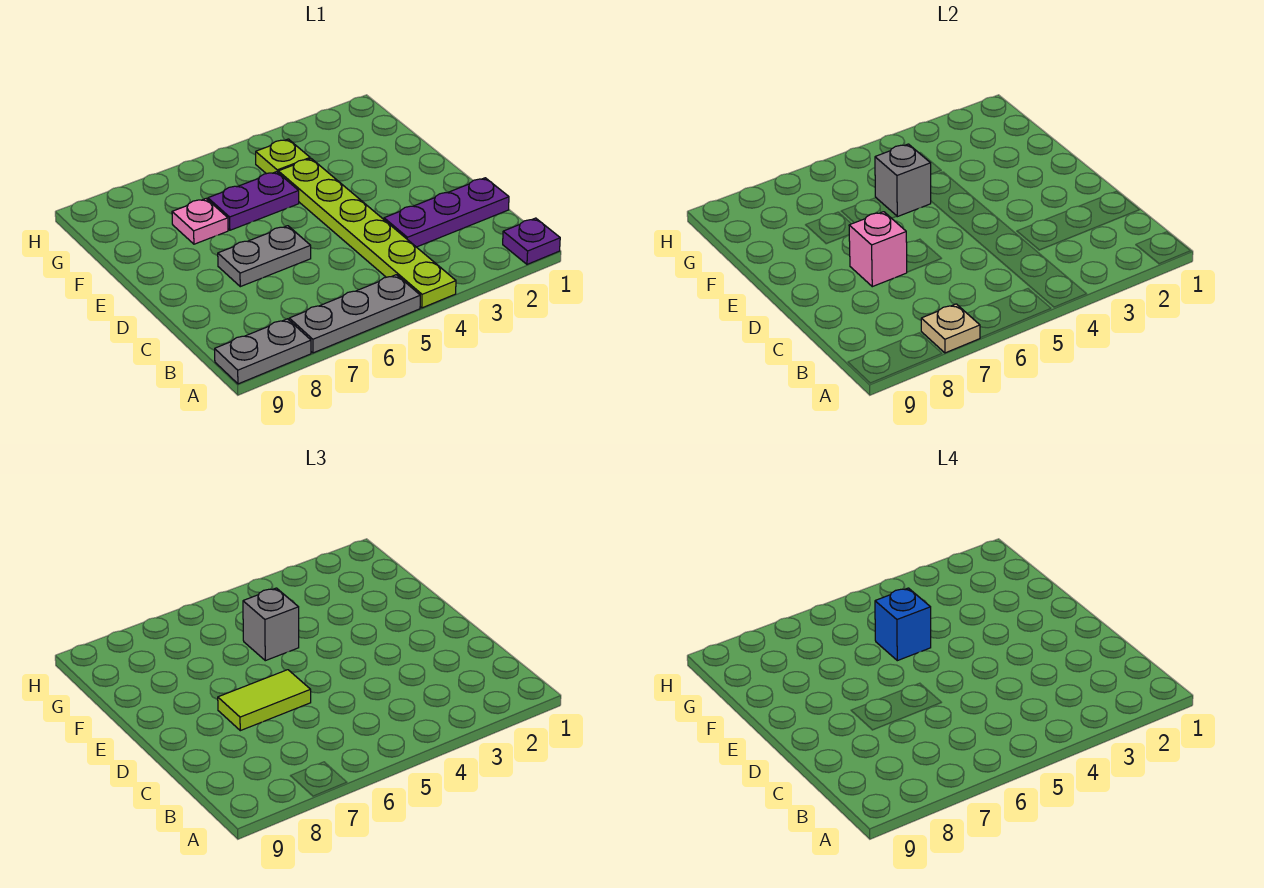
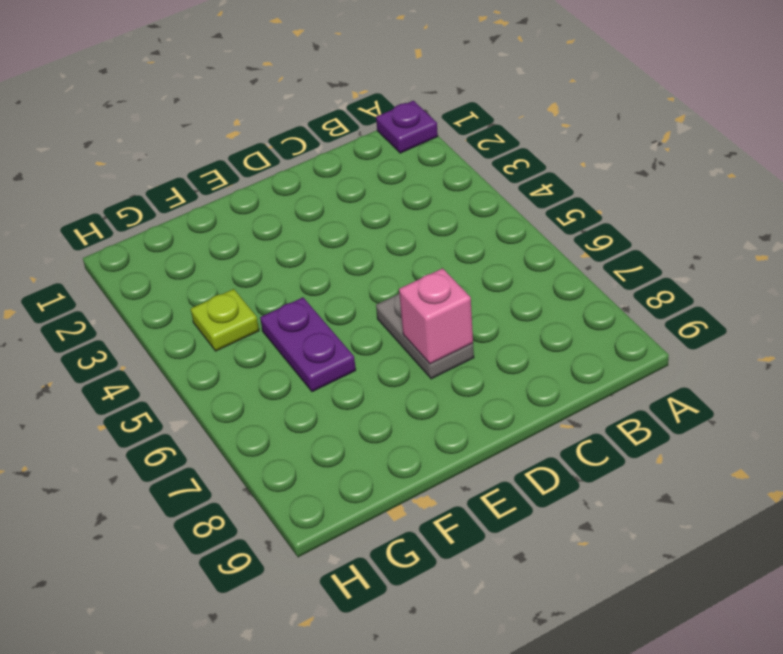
none -> lime plate A4:F4 level 1
none -> grey plate A5:A7 level 1
none -> grey plate A8:A9 level 1

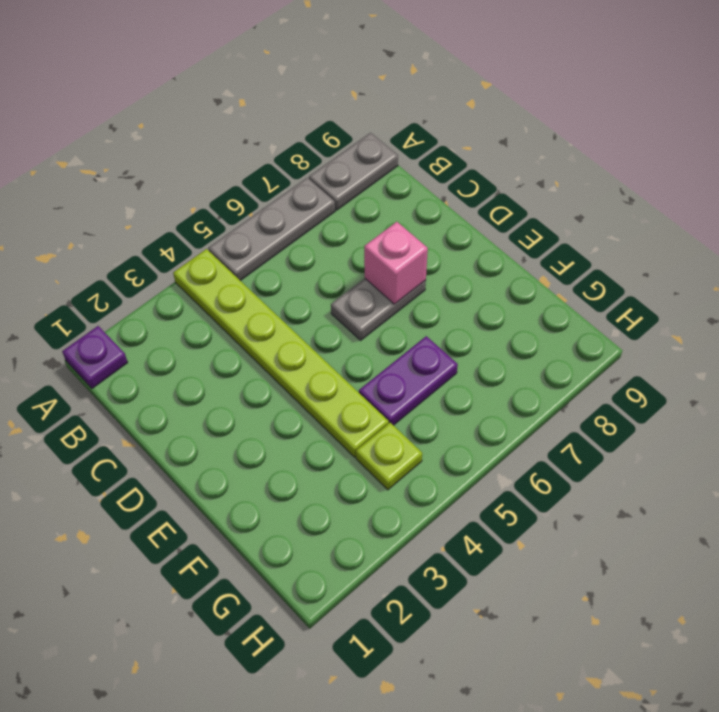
none -> purple plate C1:C3 level 1
none -> pink plate F7 level 1
none -> tan plate A7 level 2

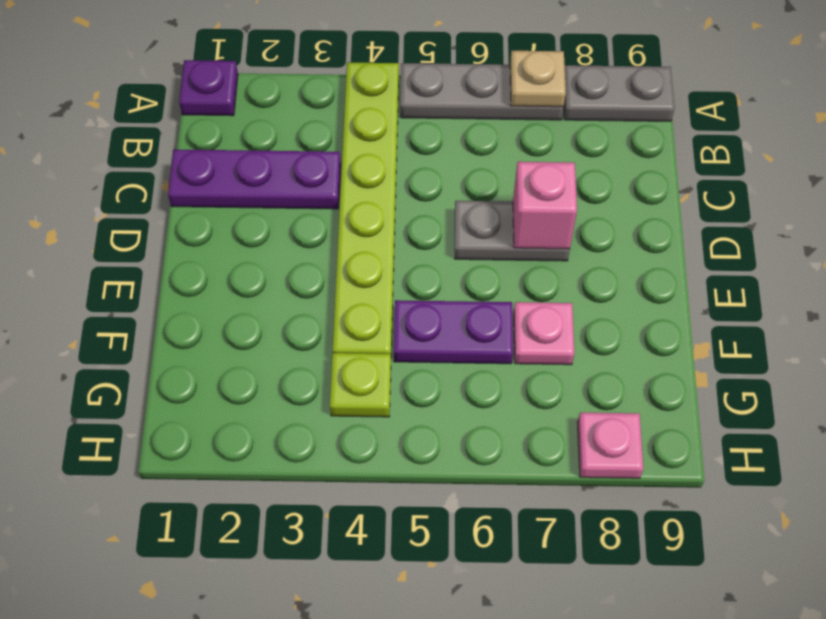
pink plate H8 level 1 -> none
none -> grey brick F5 level 2
none -> lime tile D6:D7 level 3
none -> grey brick F5 level 3

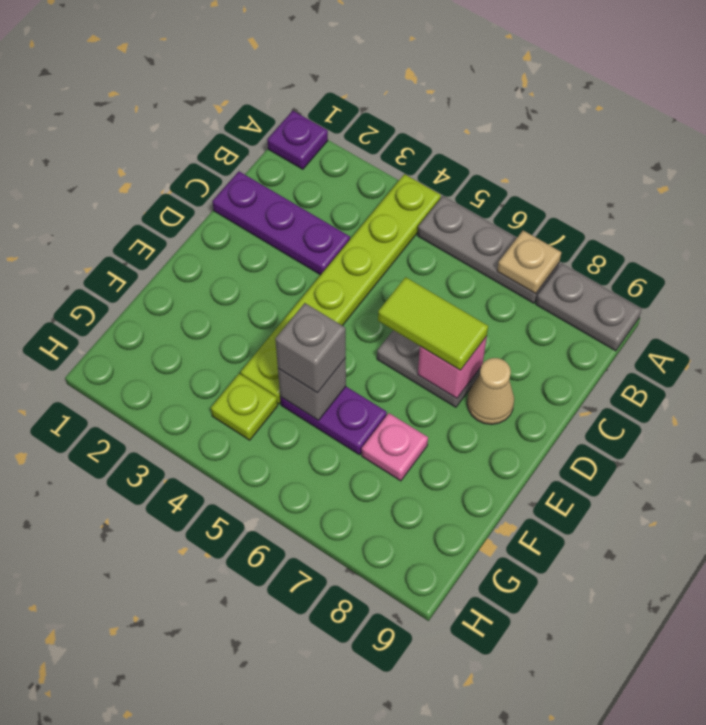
tan cone D8 level 1 -> none
none -> blue brick F5 level 4

